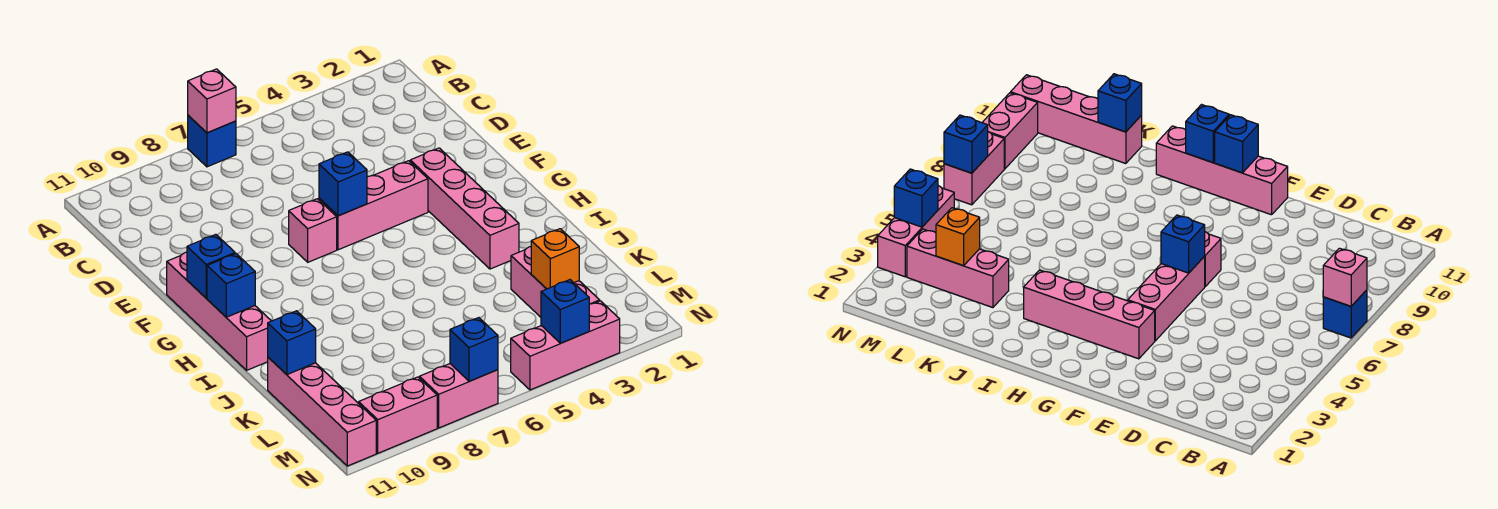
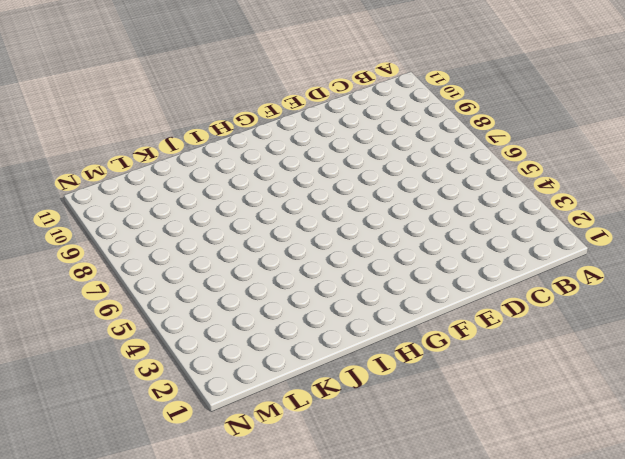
none -> blue brick A7 level 1
none -> pink brick F3:I3 level 1
none -> pink brick F4:F6 level 1

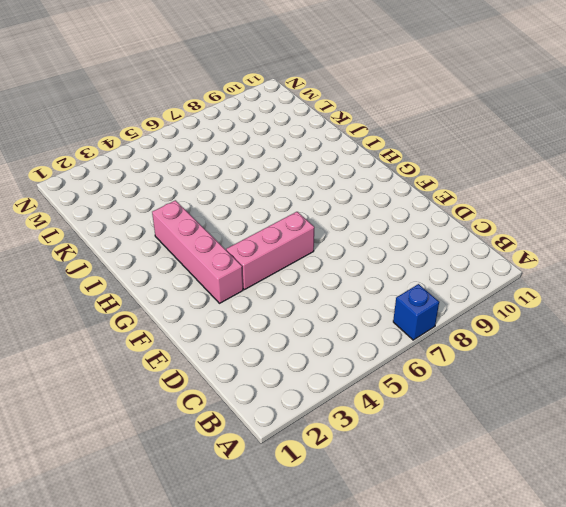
none -> pink brick F7 level 1
none -> pink brick F11:I11 level 1
none -> pink brick K3:M3 level 1

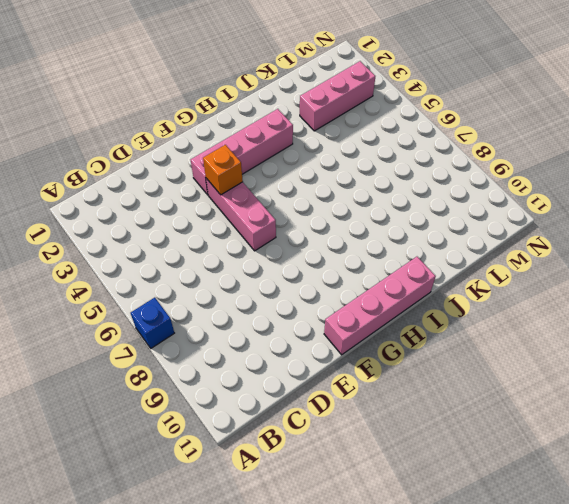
orange brick F4 level 2 -> orange brick L3 level 2
none -> pink brick F7 level 1
none -> pink brick K11:N11 level 1
none -> pink brick N3:N5 level 1

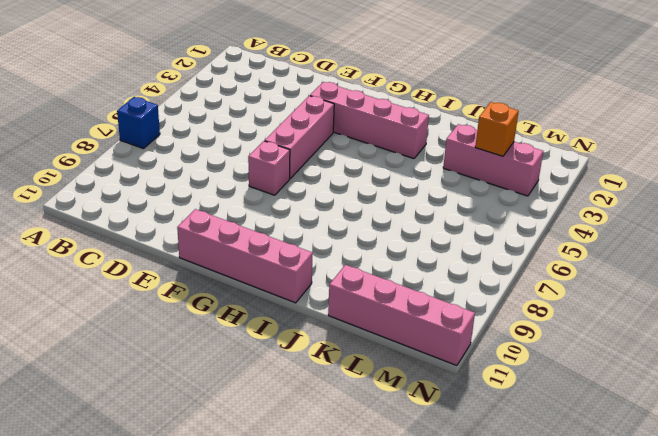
none -> pink brick N3:N5 level 1
none -> pink brick N7:N8 level 1
none -> pink brick N9:N10 level 1

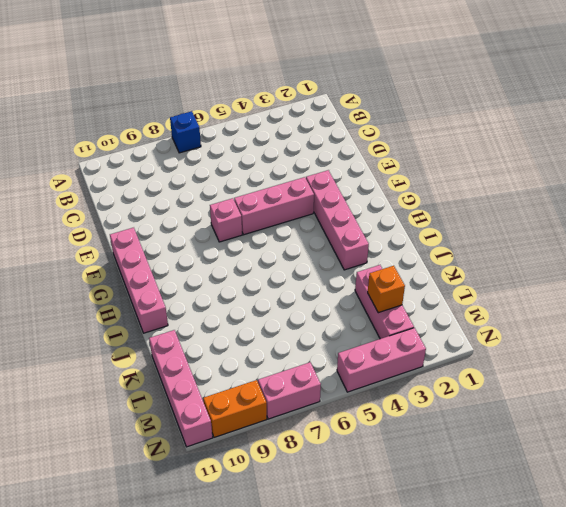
orange brick N9:N10 level 1 -> pink brick N9:N10 level 1
none -> pink brick A7 level 2
none -> blue brick F6 level 2
none -> blue brick G11 level 2

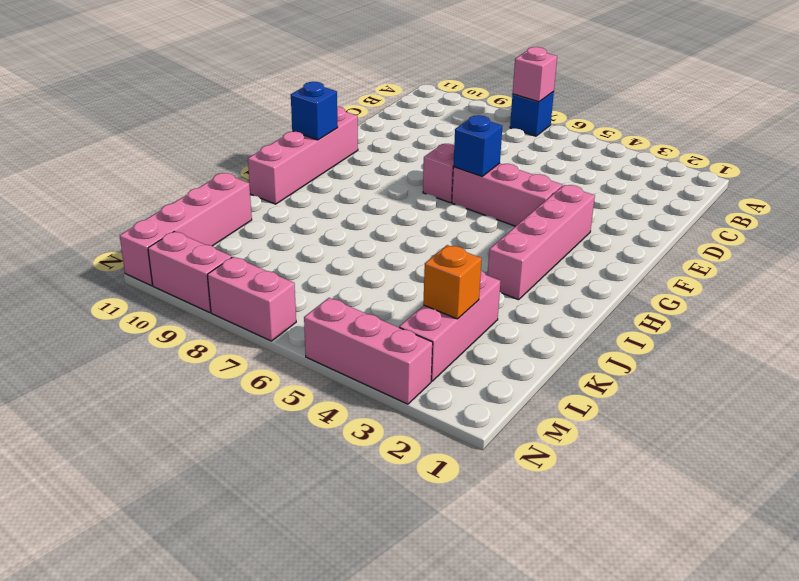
none -> blue brick H11 level 2
none -> blue brick K11 level 2
none -> blue brick N4 level 2

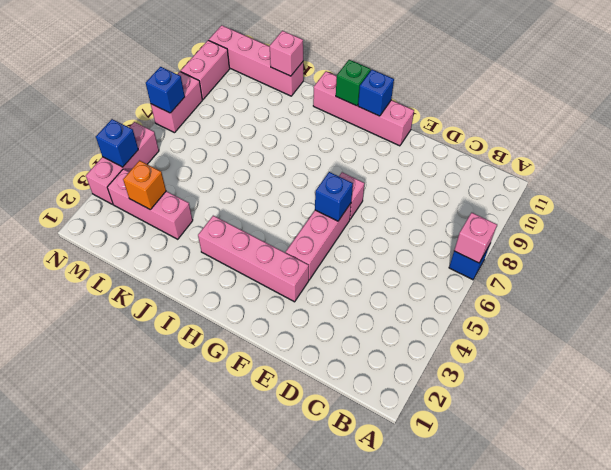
green brick H11 level 2 -> blue brick H11 level 2
pink brick K11 level 2 -> blue brick K11 level 2

